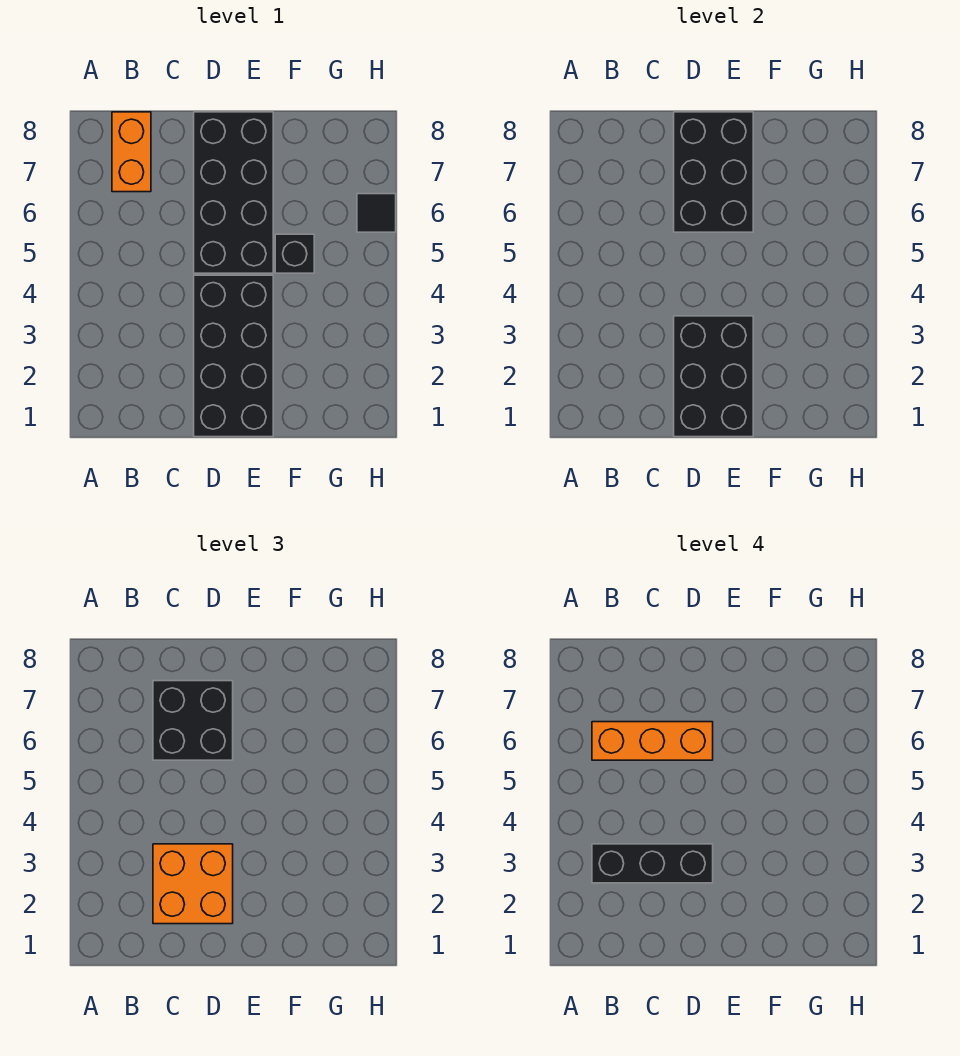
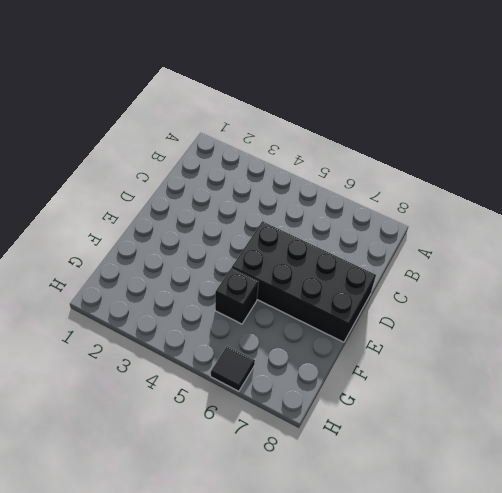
none -> orange brick B7:B8 level 1
none -> black brick D1:E4 level 1

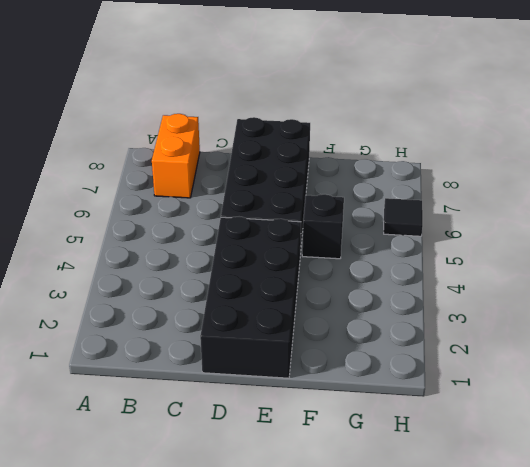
none -> black brick D1:E3 level 2
none -> black brick D6:E8 level 2

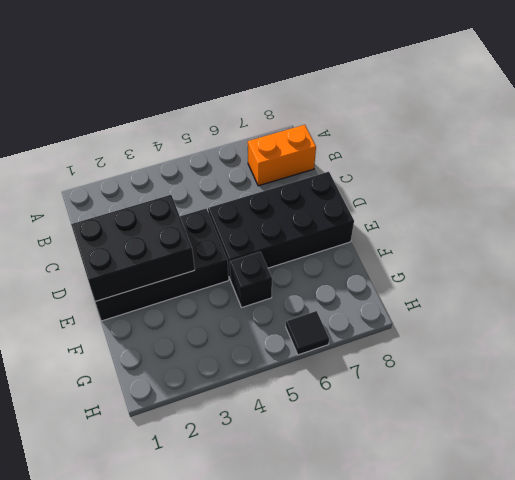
none -> black brick D6:E8 level 2
none -> orange brick C2:D3 level 3

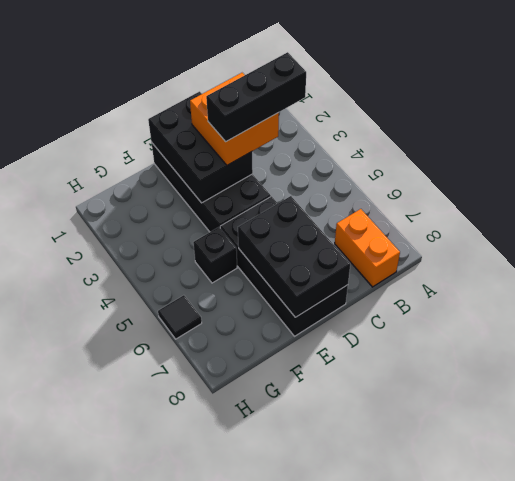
none -> black brick C6:D7 level 3
none -> orange brick B6:D6 level 4

